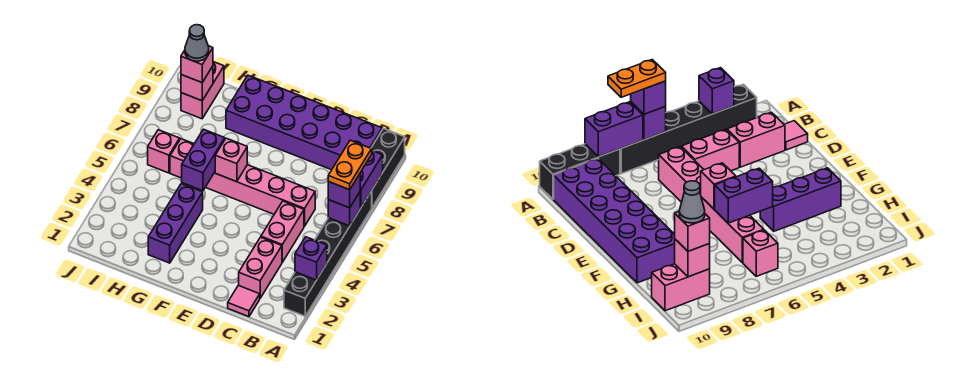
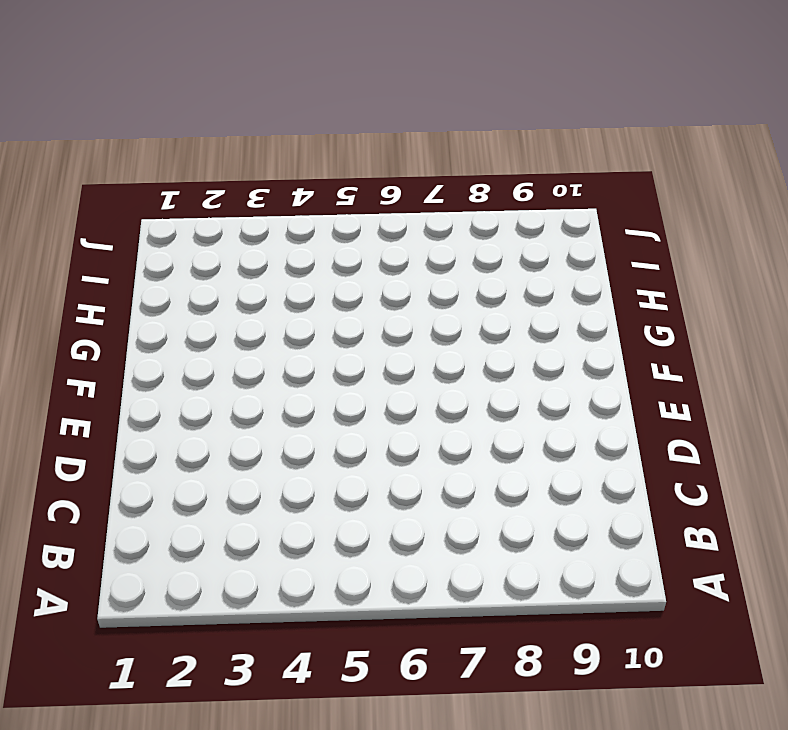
none -> black brick A2:A7 level 1
none -> black brick A8:A10 level 1
none -> purple brick B9:G10 level 1

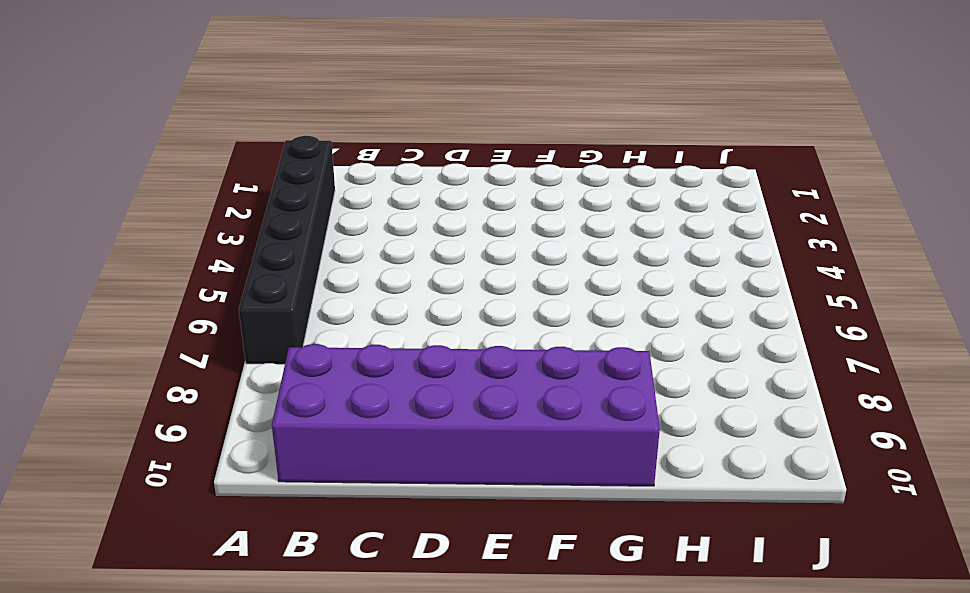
none -> black brick A8:A10 level 1
none -> pink tile C1 level 1
none -> pink brick C2:C3 level 1

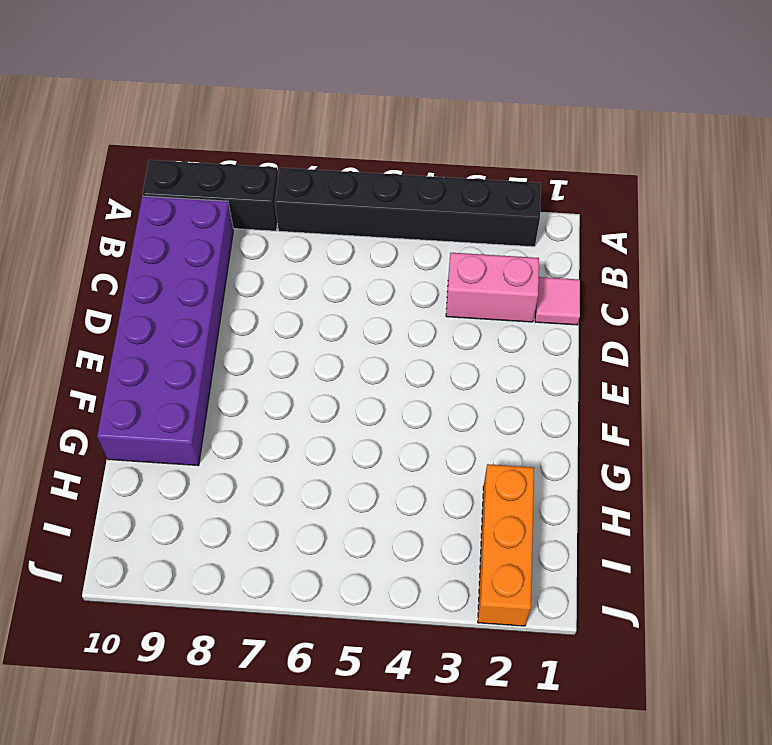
orange brick H2:J2 level 1 -> none
none -> pink brick C4:C5 level 1
none -> pink brick C6:H6 level 1
none -> purple brick G2:G4 level 1

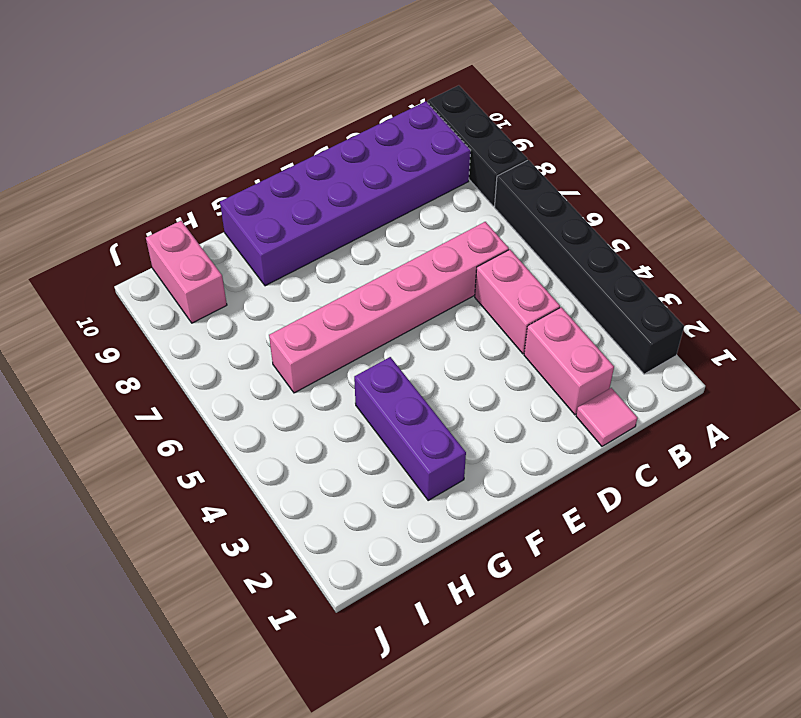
none -> pink brick I6 level 1
none -> purple brick A3 level 2
none -> purple brick A6 level 2

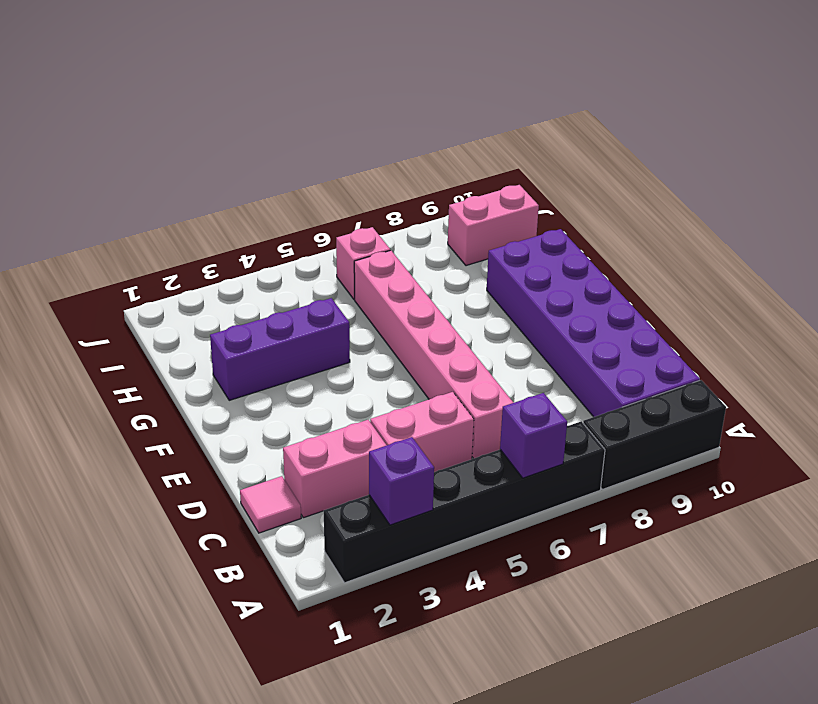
none -> purple brick A7:A8 level 2
none -> pink brick F6 level 2
none -> purple brick G5:G6 level 2

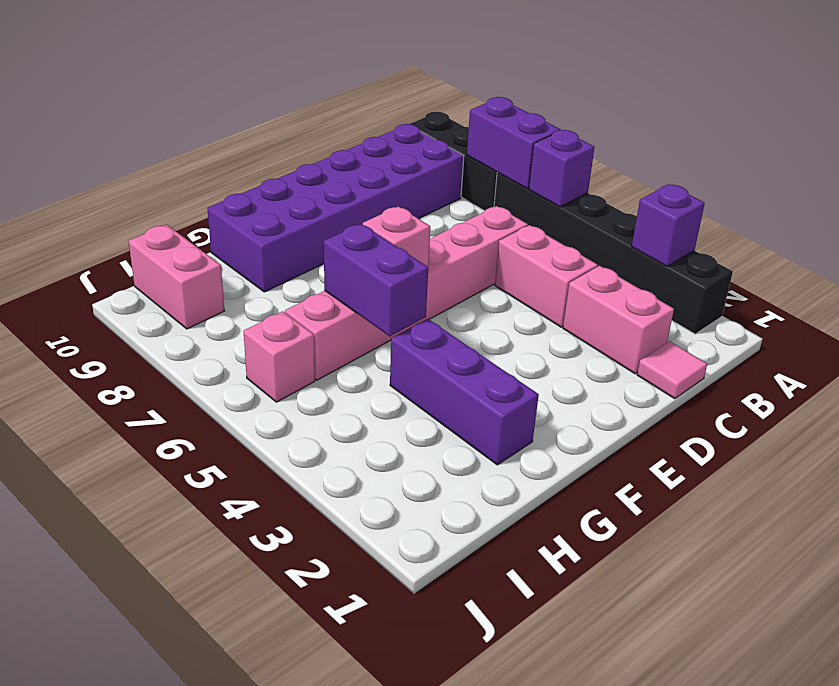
none -> pink brick I9 level 2
none -> purple brick A6 level 3
none -> pink brick I9 level 3

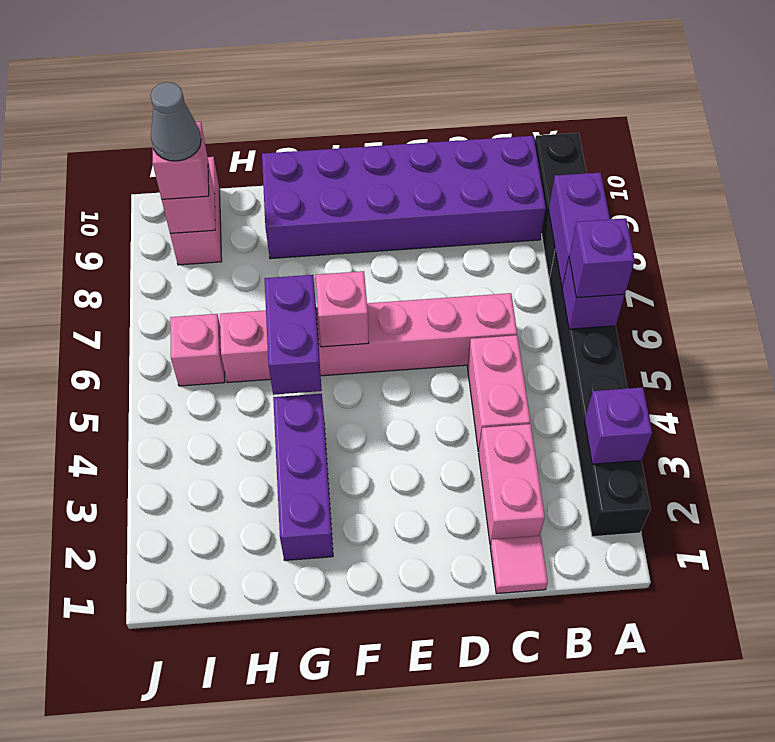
none -> orange plate A6:A7 level 4

